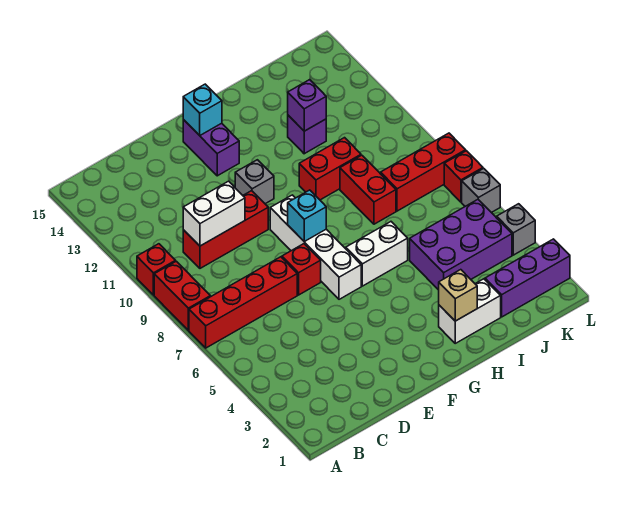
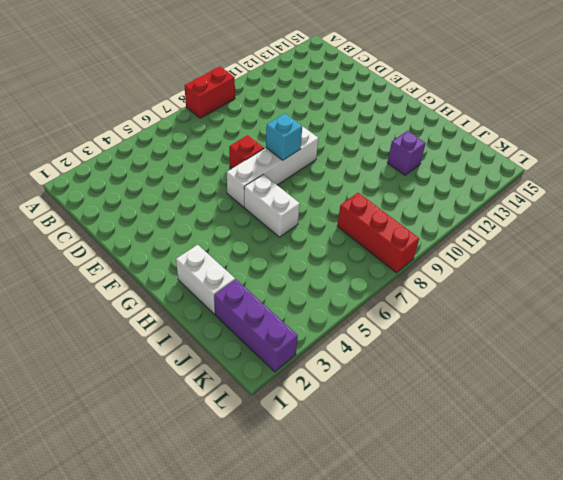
none -> red brick A7:D7 level 1
none -> red brick A10 level 1
none -> red brick C10:E10 level 1

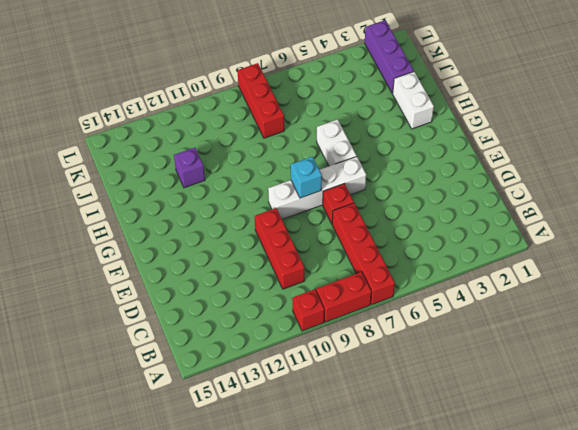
none -> grey brick F11 level 1
none -> purple brick F13:F14 level 1
none -> red brick H10:I10 level 1

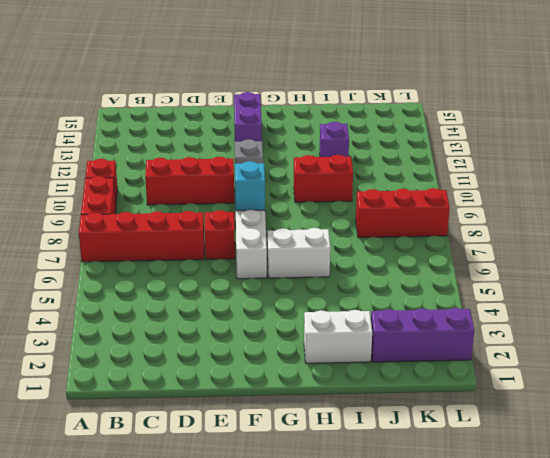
none -> purple brick I4:K5 level 1
none -> red brick I8:I9 level 1
none -> grey brick L4 level 1

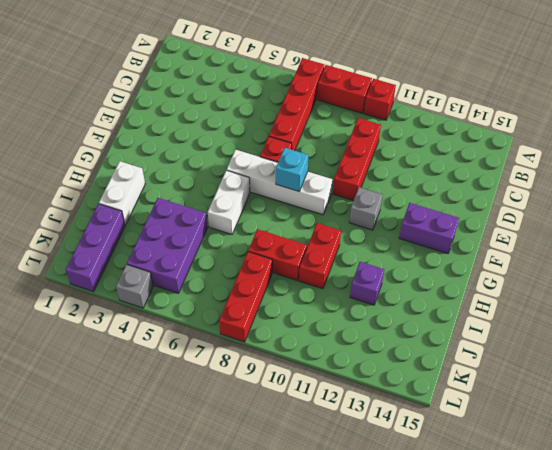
none -> grey brick L6 level 1
none -> red brick L7 level 1
none -> white brick C10:D10 level 2

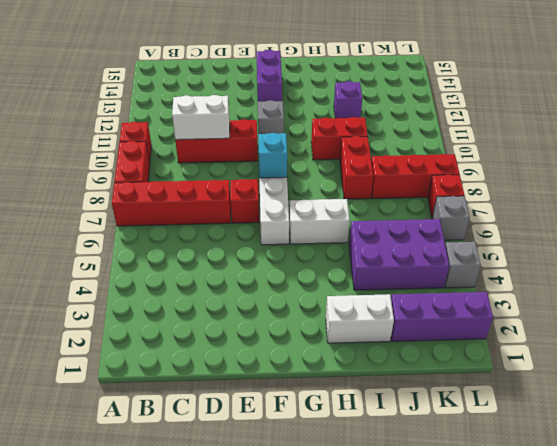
none -> cyan brick F14 level 2
none -> tan brick H2 level 2
none -> purple brick I12 level 2

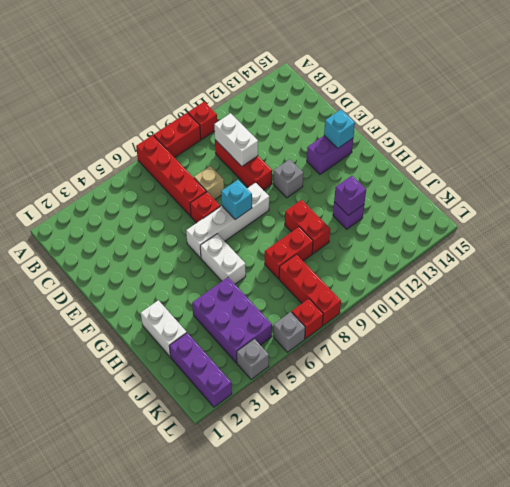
tan brick D8 level 1 -> tan brick H2 level 2

